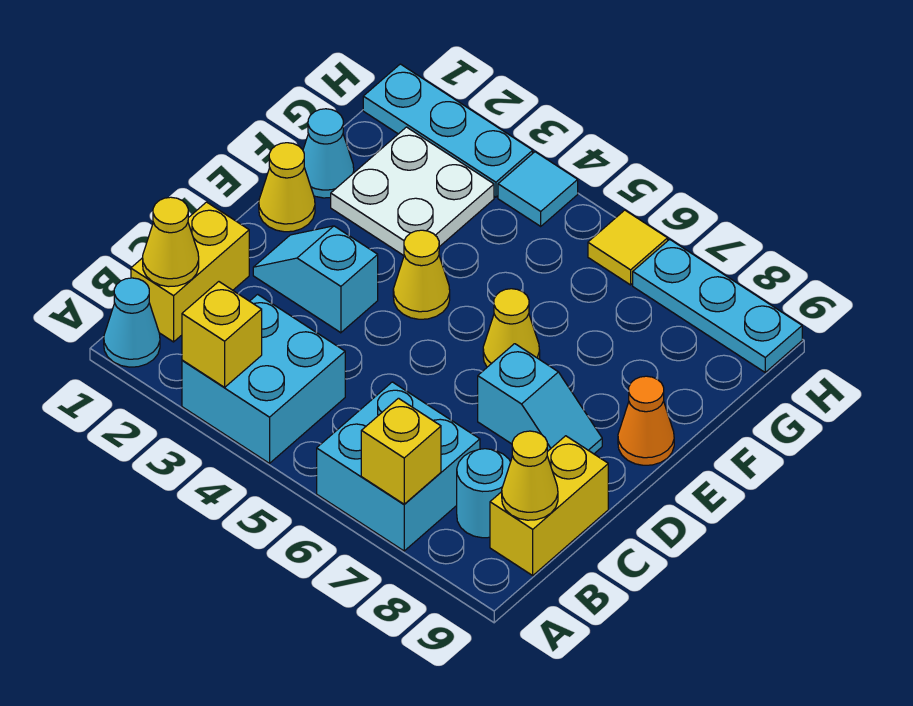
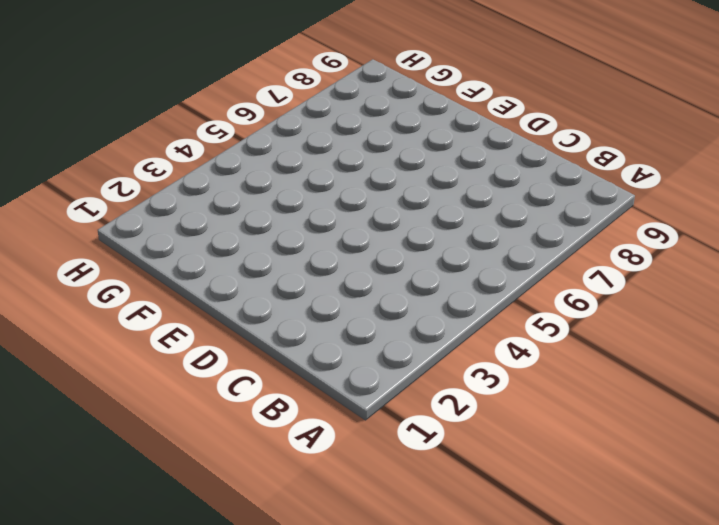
none -> cyan cone A1 level 1
none -> cyan brick A3:B4 level 1
none -> cyan brick A6:B7 level 1

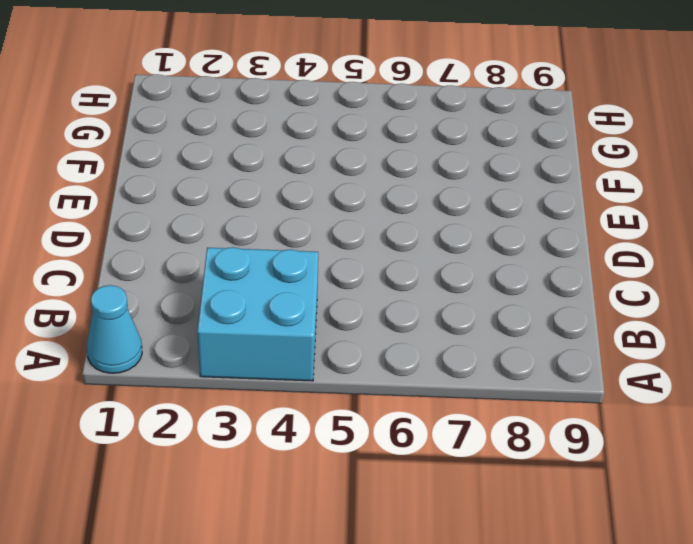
none -> cyan brick A6:B7 level 1
none -> yellow brick B1:C1 level 1
none -> cyan round brick B8 level 1

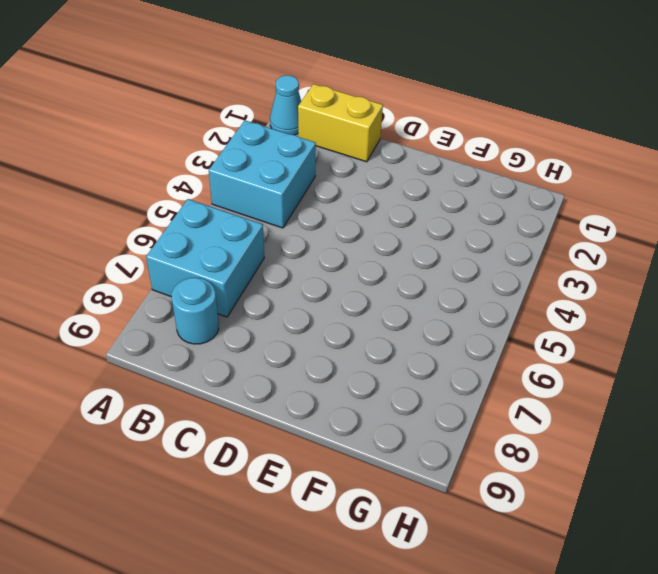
none -> yellow brick B9:C9 level 1
none -> cyan slope D2:D3 level 1 top 3
none -> cyan slope D7:D8 level 1 top 7

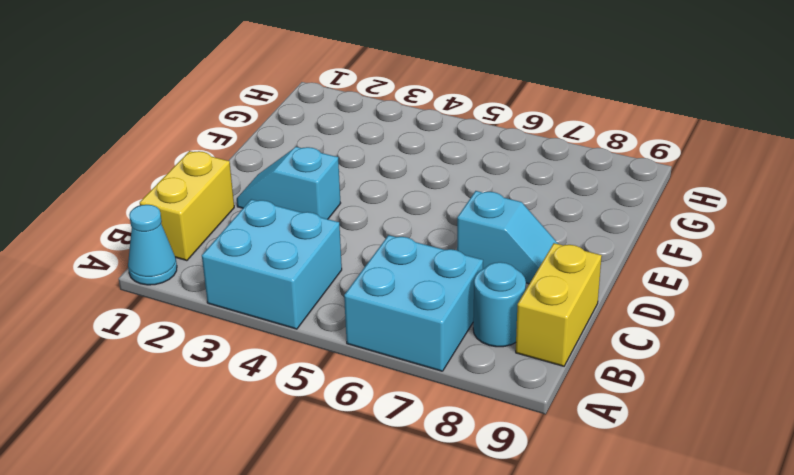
none -> yellow cone E1 level 1
none -> yellow cone E4 level 1
none -> yellow cone E6 level 1

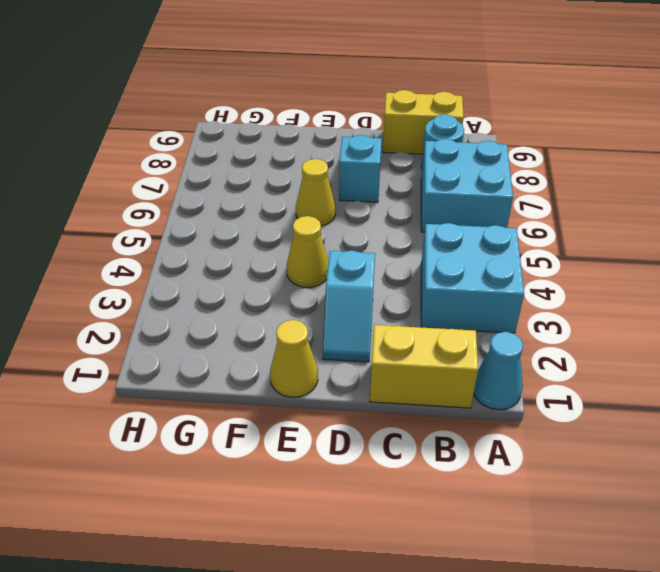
none -> orange cone E9 level 1
none -> cyan cone F1 level 1
none -> white plate F2:G3 level 1

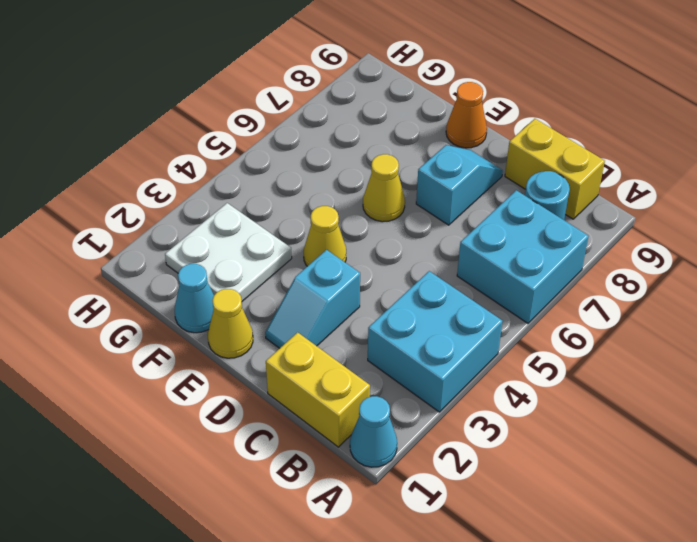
none -> cyan plate H1:H3 level 1
none -> cyan tile H4 level 1
none -> yellow tile H6 level 1

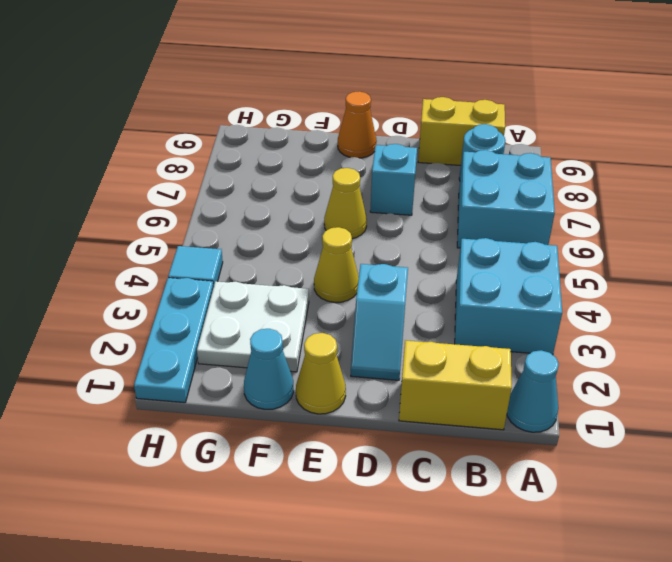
none -> yellow tile H6 level 1
none -> cyan plate H7:H9 level 1
none -> yellow brick A3 level 2

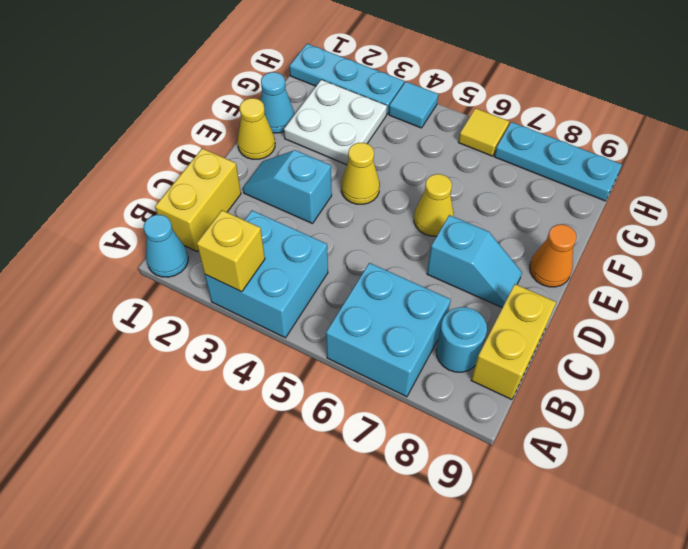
none -> yellow brick A7 level 2
none -> yellow cone B1 level 2
none -> yellow cone B9 level 2

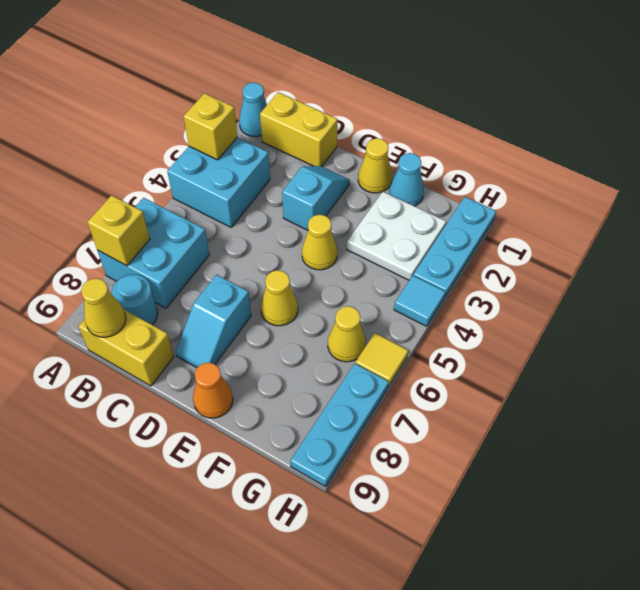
yellow cone G6 level 1 -> yellow cone B1 level 2

